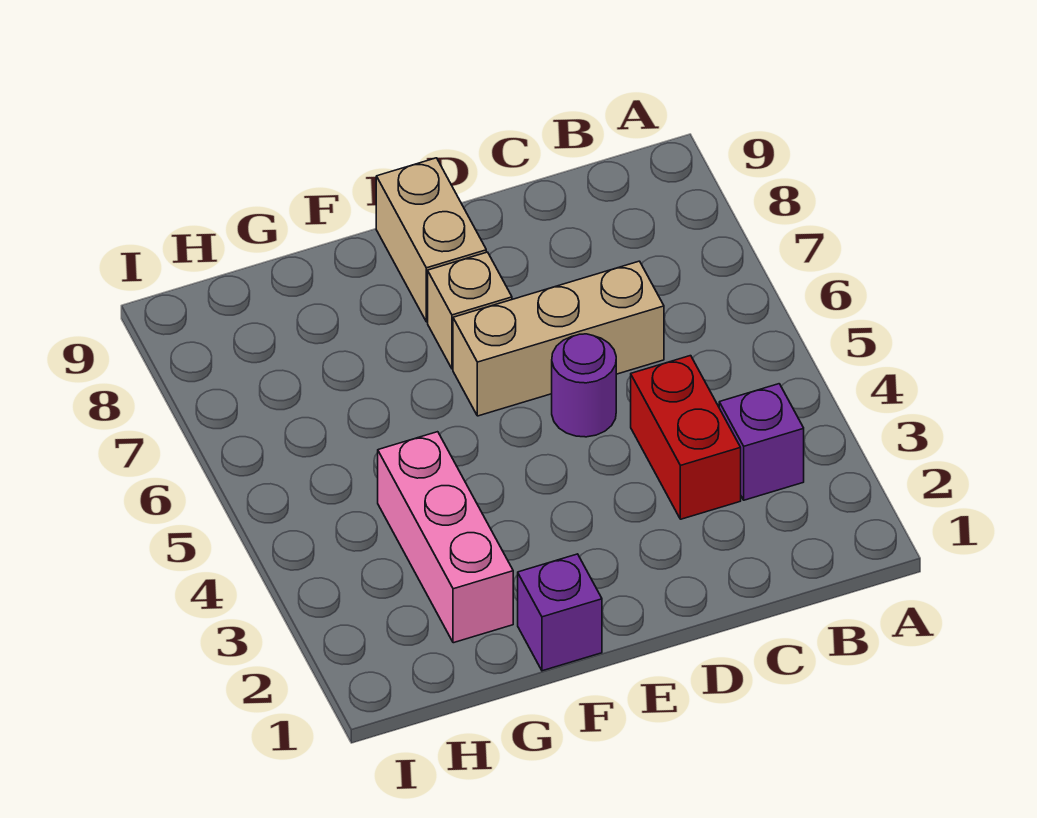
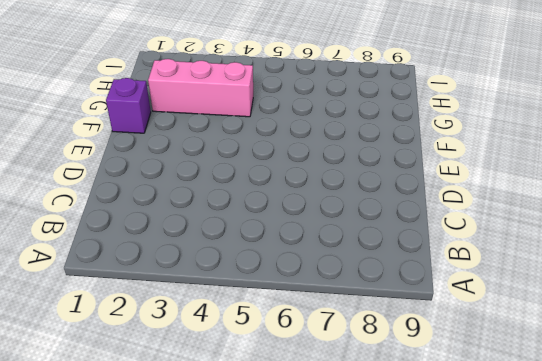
none -> purple brick B3 level 1
none -> red brick C3:C4 level 1

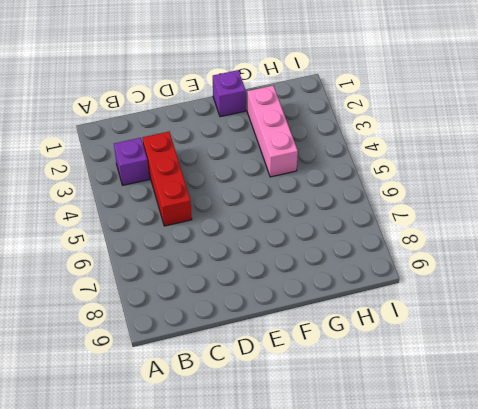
red brick C3:C5 level 1 -> red brick C3:C4 level 1
none -> tan brick C6:E6 level 1
none -> purple round brick D5 level 1

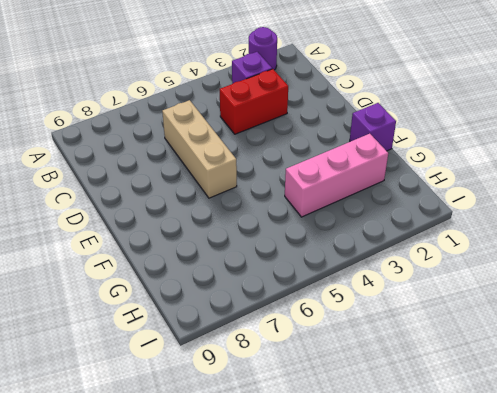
purple round brick A2 level 1 -> purple round brick D5 level 1
none -> tan brick E7 level 1
none -> tan brick E8:E9 level 1

